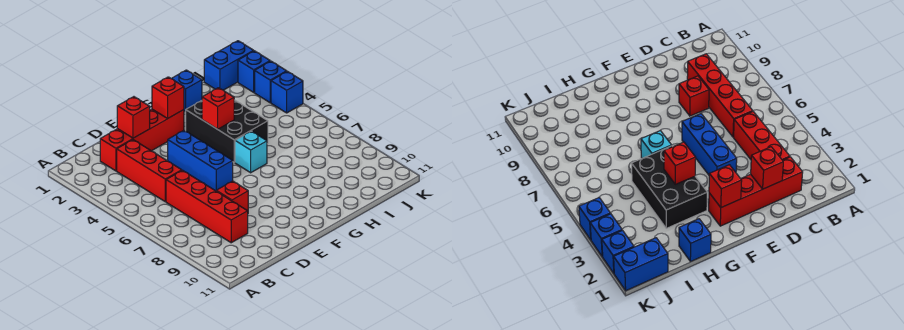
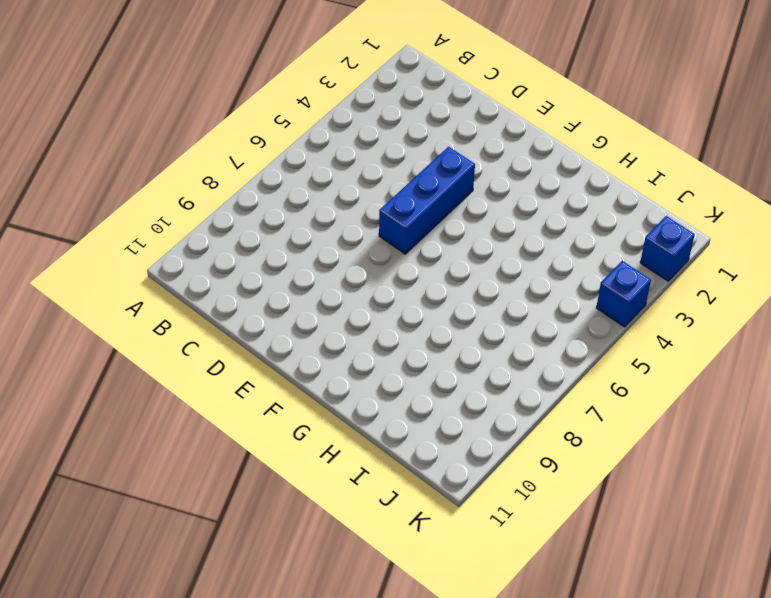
none -> red brick C2:F2 level 1
none -> red brick C3:C5 level 1
none -> red brick C6:C9 level 1

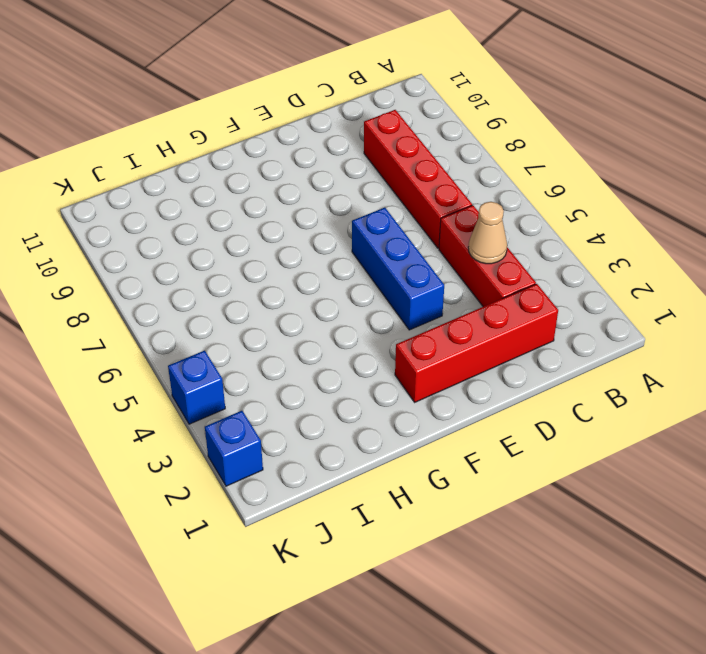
tan cone C4 level 2 -> none
none -> red brick D8 level 1
none -> black brick G3:H5 level 1
none -> cyan brick G6 level 1

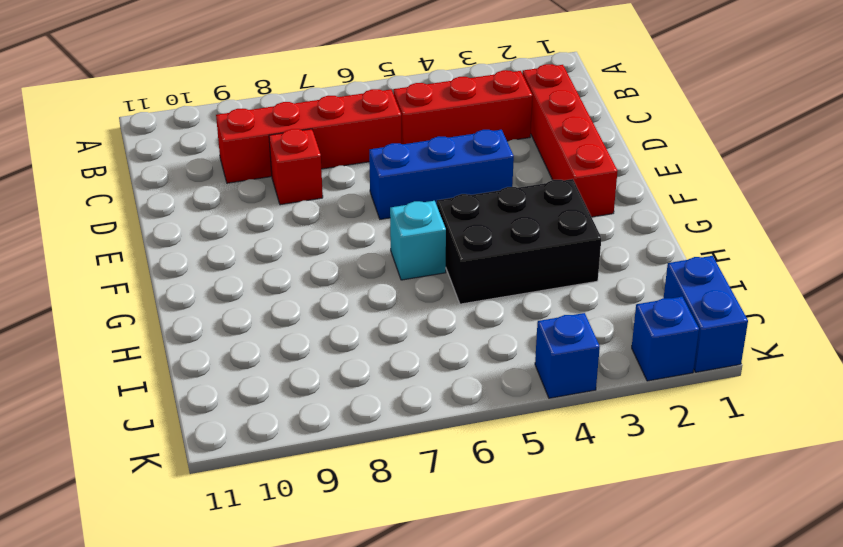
none -> blue brick H1 level 1
none -> blue brick K3 level 1
none -> red brick D2 level 2

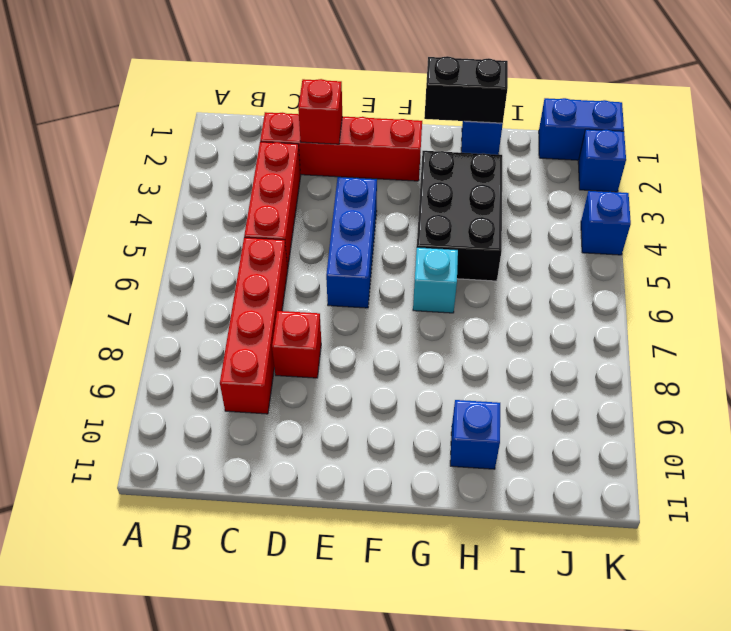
black brick G1:H1 level 2 -> none
blue brick H10 level 1 -> blue brick K3 level 1
none -> red brick F2 level 2
none -> red brick G4 level 2

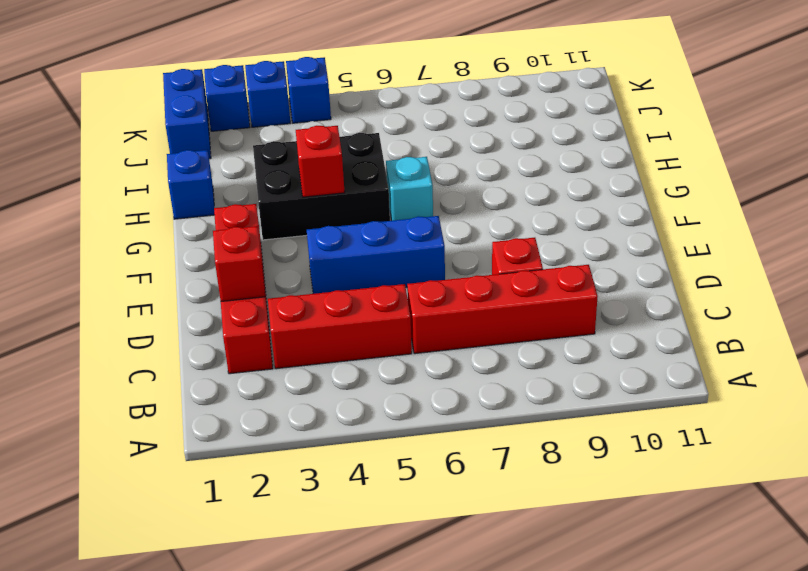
none -> red brick F2 level 2

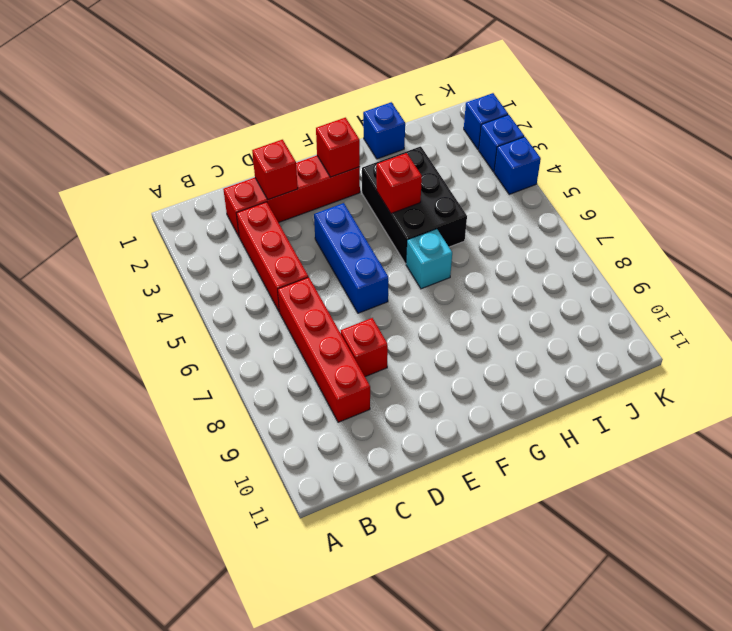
none -> blue brick J1:K1 level 1

